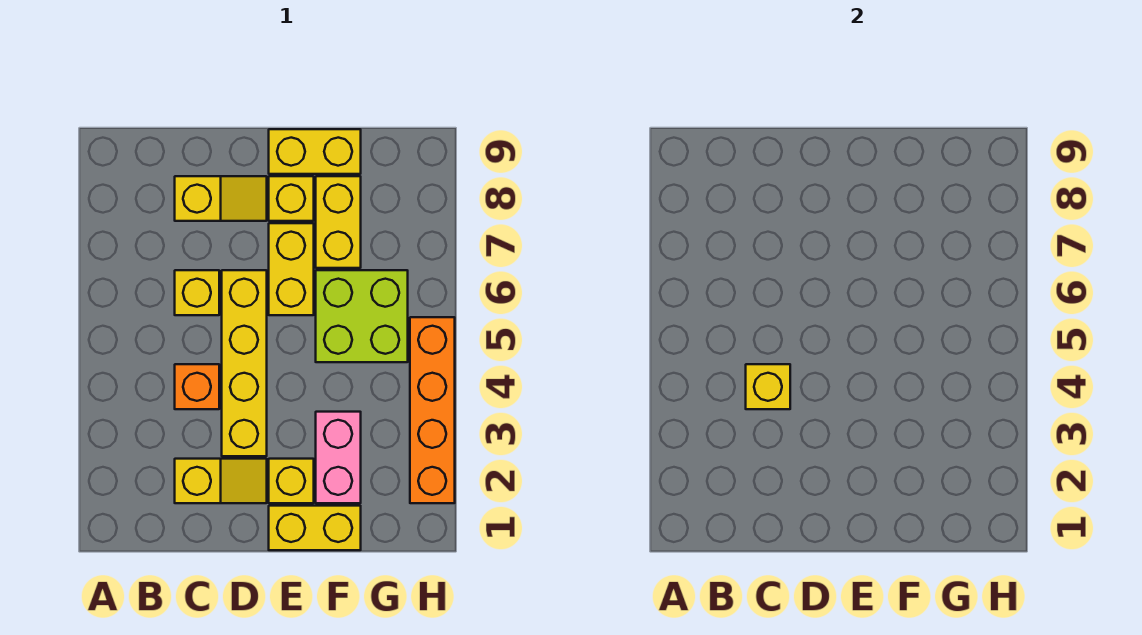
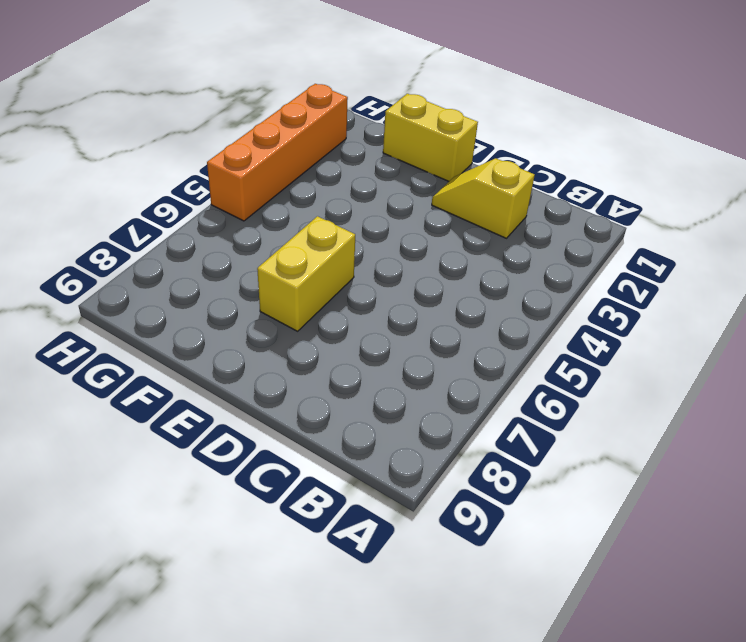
none -> orange brick C4 level 1
none -> yellow brick C6 level 1
none -> yellow slope C8:D8 level 1 top C

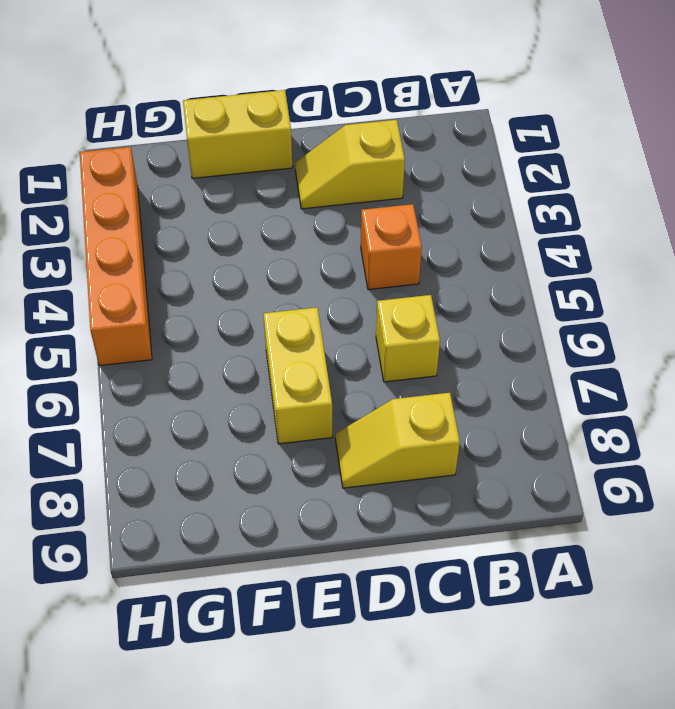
none -> yellow brick D3:D6 level 1
none -> yellow brick E2 level 1
none -> yellow brick E8 level 1

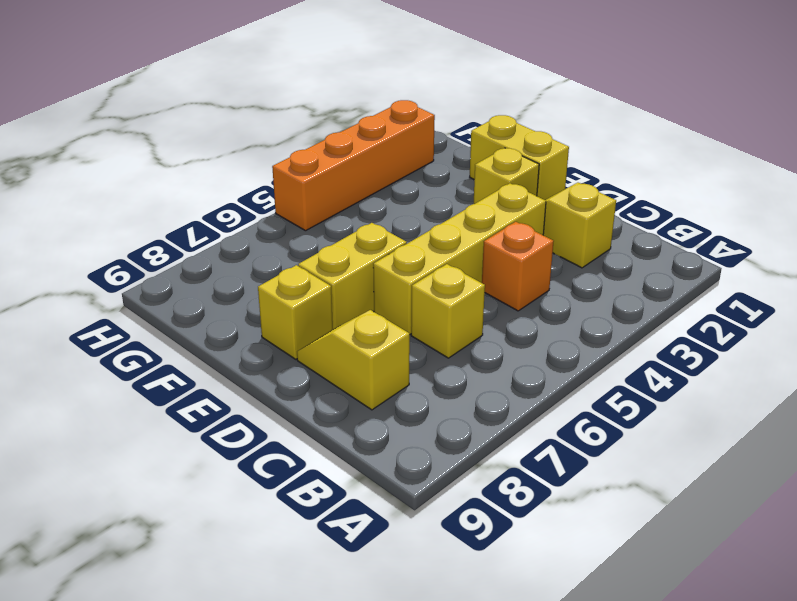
none -> yellow brick E9:F9 level 1
none -> pink brick F2:F3 level 1
none -> lime brick F5:G6 level 1

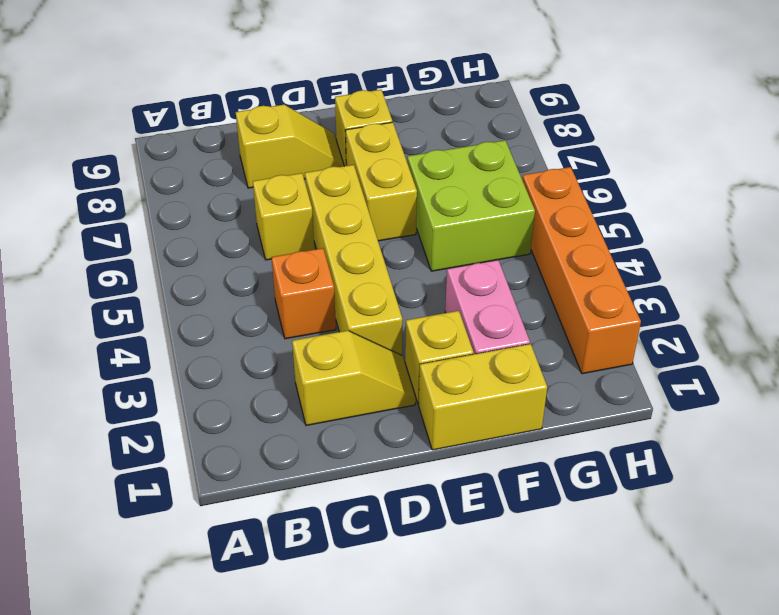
none -> yellow brick E9:F9 level 1
none -> yellow brick F7:F8 level 1
none -> yellow brick C4 level 2

